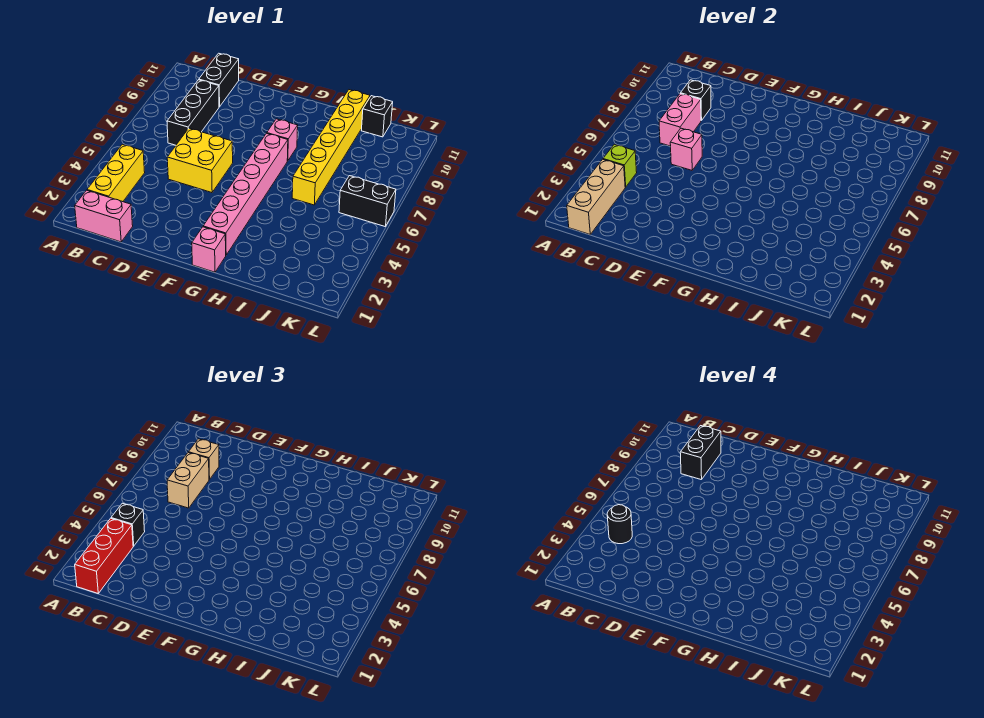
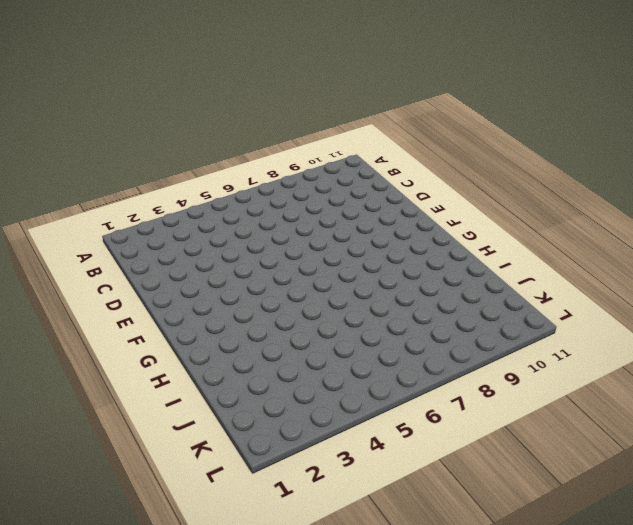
none -> pink brick B1:C1 level 1
none -> yellow brick B2:B4 level 1
none -> black brick C7:C9 level 1

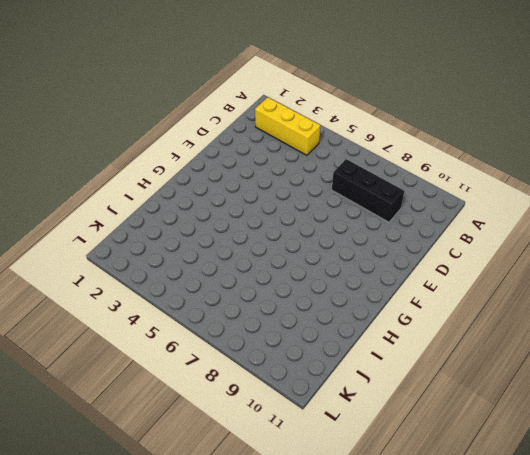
none -> pink brick B1:C1 level 1
none -> black brick C10:C11 level 1
none -> yellow brick D5:E6 level 1

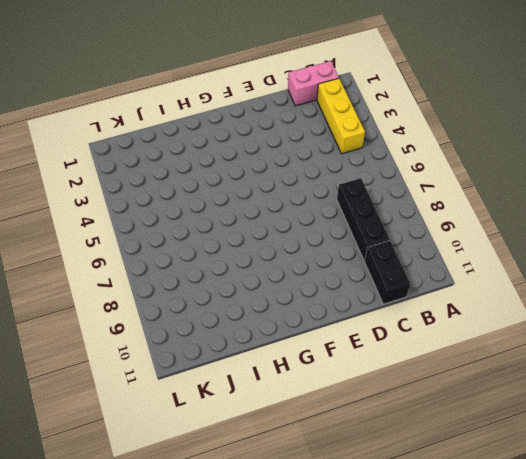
none -> yellow brick D5:E6 level 1
none -> pink brick G1 level 1
none -> pink brick G2:G7 level 1

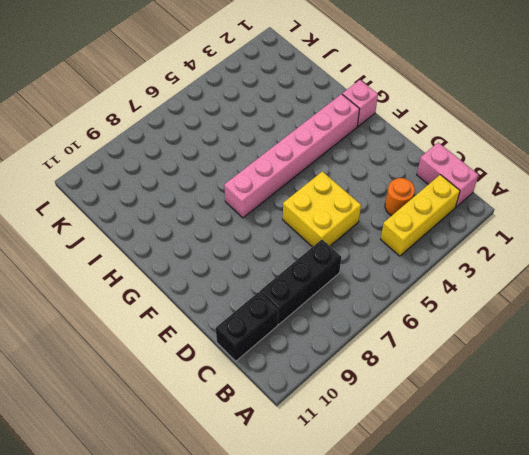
orange round brick C3 level 1 -> none
none -> pink brick G8 level 1
none -> yellow brick I6:I11 level 1
none -> black brick J11 level 1

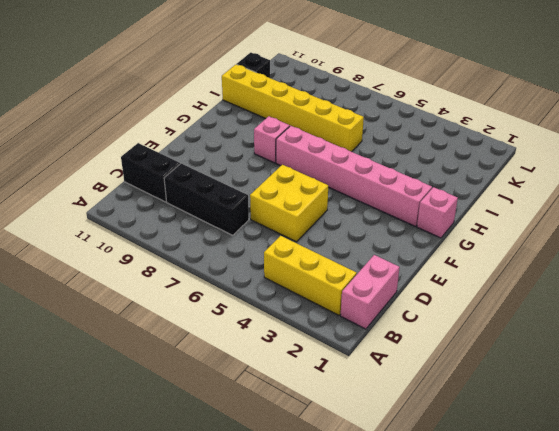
none -> black brick K6:L6 level 1
none -> tan brick B1:B3 level 2
none -> lime brick B4 level 2

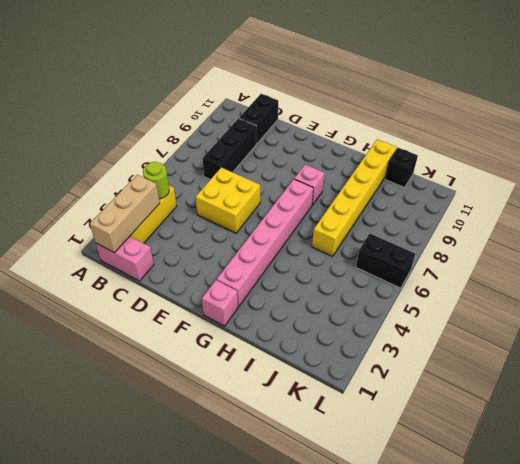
lime round brick B4 level 2 -> lime brick B4 level 2
none -> pink brick C7:C8 level 2
none -> black brick C9 level 2
none -> pink brick D6 level 2

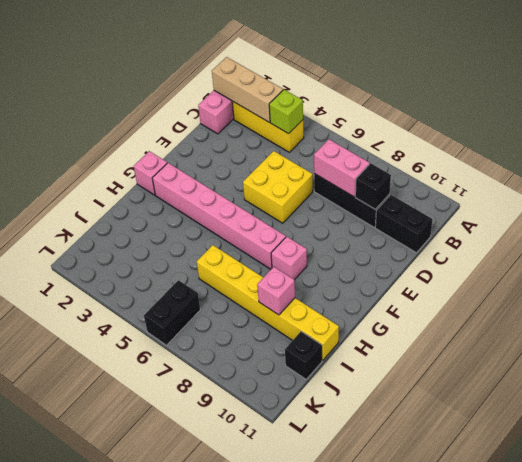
pink brick I9 level 2 -> pink brick D6 level 2
none -> red brick B1:B3 level 3
none -> black brick B4 level 3
none -> tan brick C7:C8 level 3

